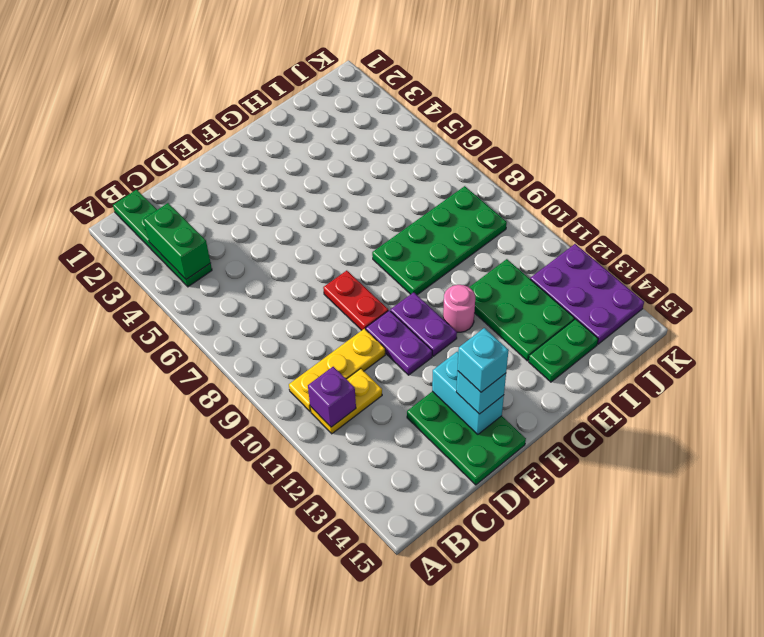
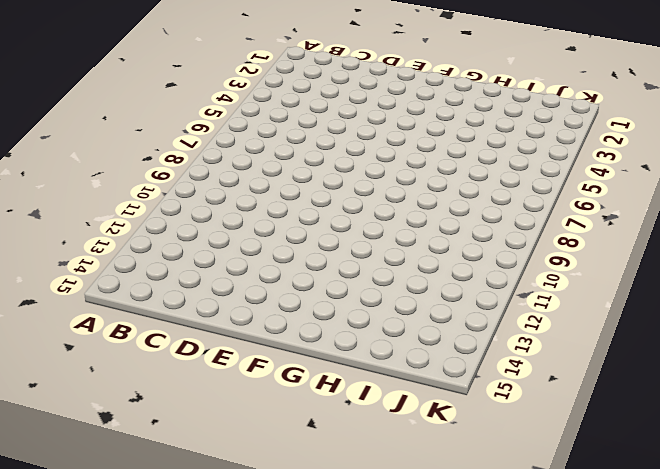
none -> green plate B1:B4 level 1
none -> yellow plate B10:D10 level 1
none -> yellow plate B11:C11 level 1

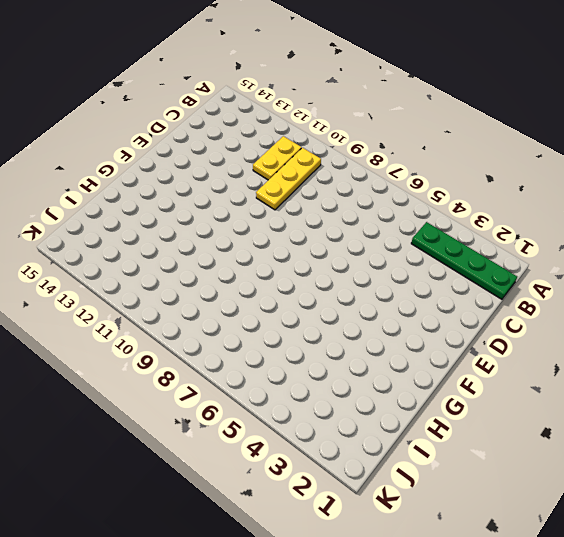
none -> green plate D13:E15 level 1
none -> red plate E8:E9 level 1
none -> purple plate E10:E11 level 1

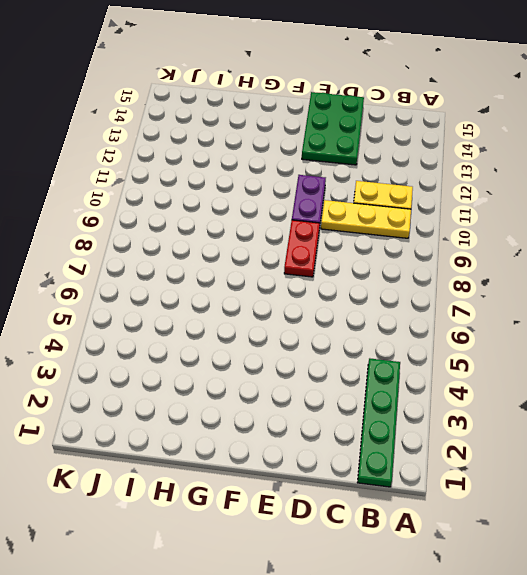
none -> purple plate F10:F11 level 1
none -> green plate G8:J9 level 1
none -> pink round brick G11 level 1

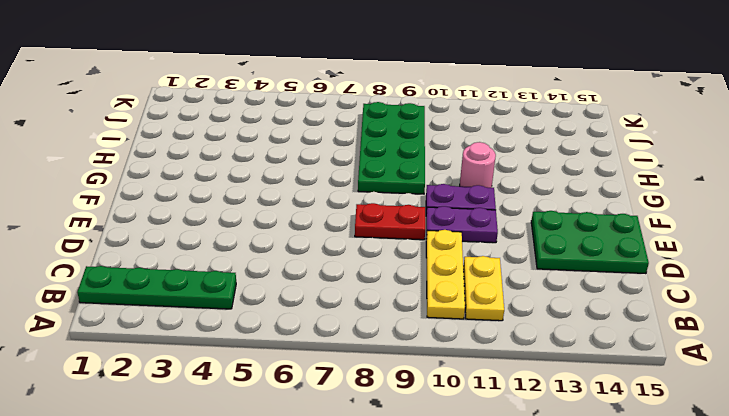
none -> green plate H11:I13 level 1
none -> green plate H14:I14 level 1
none -> purple plate J12:K14 level 1

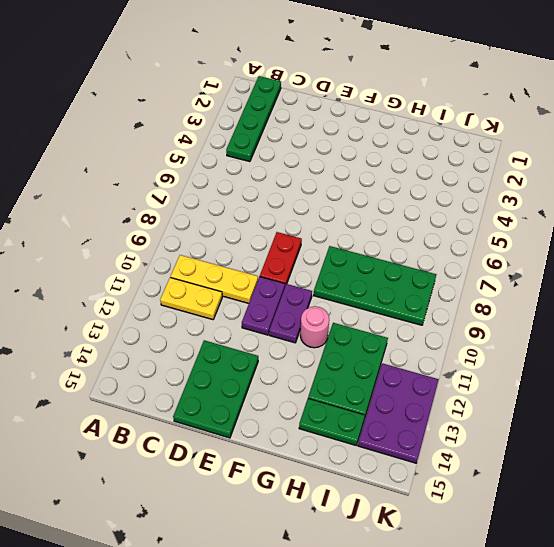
none -> green brick B3:B4 level 2
none -> purple brick B11 level 2
none -> cyan brick E13:E14 level 2

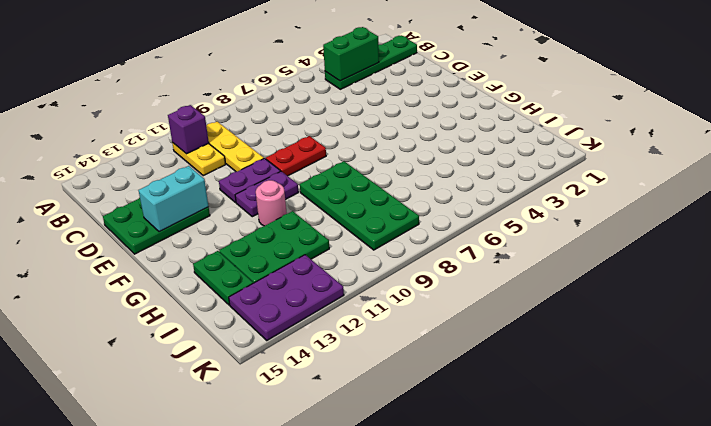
none -> cyan brick E14 level 3
none -> cyan brick E14 level 4

